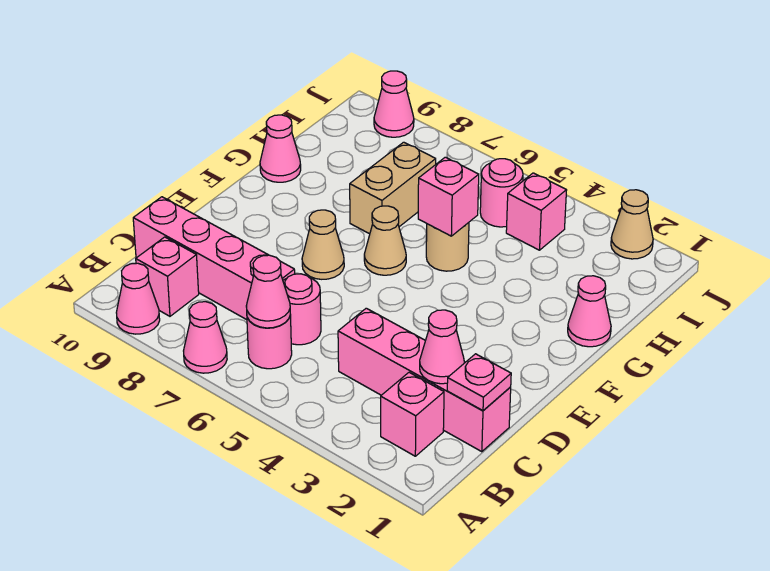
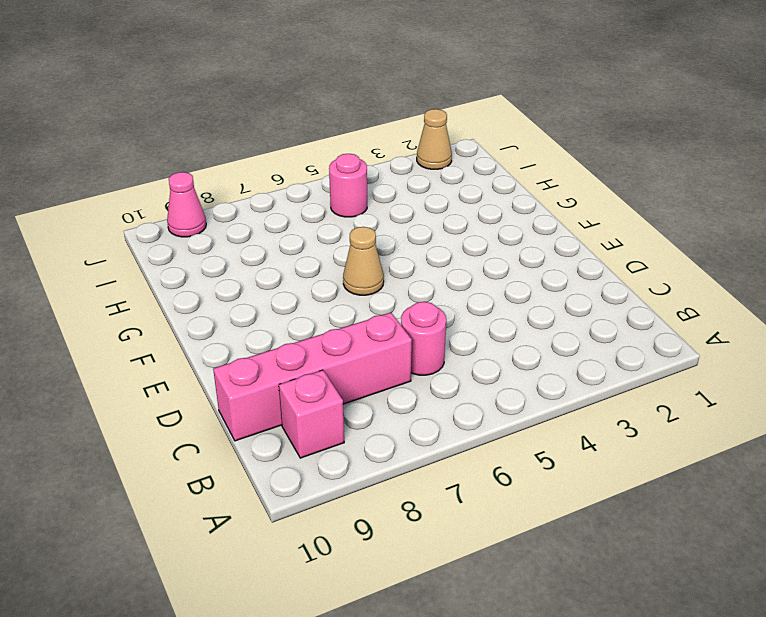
none -> pink cone A7 level 1
none -> pink cone A9 level 1
none -> pink brick B2 level 1

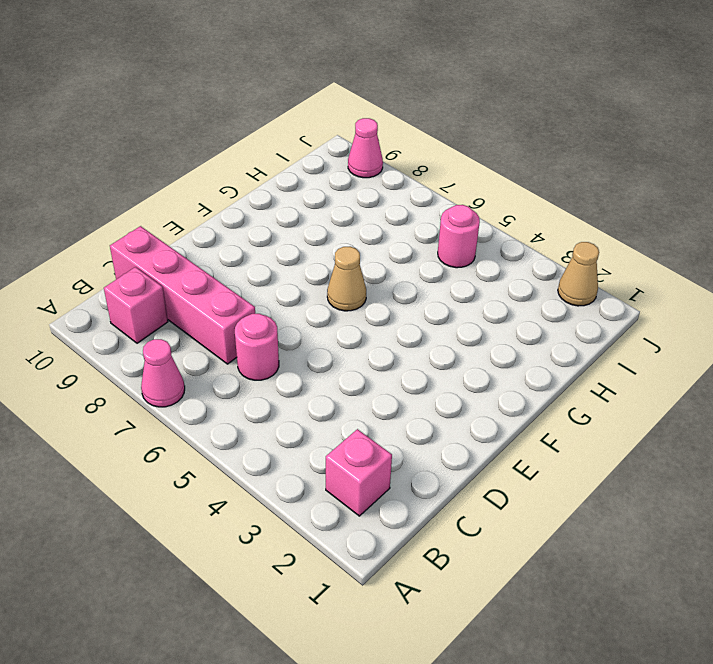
none -> pink cone A9 level 1
none -> pink round brick B6 level 1
none -> pink brick C1:C4 level 1

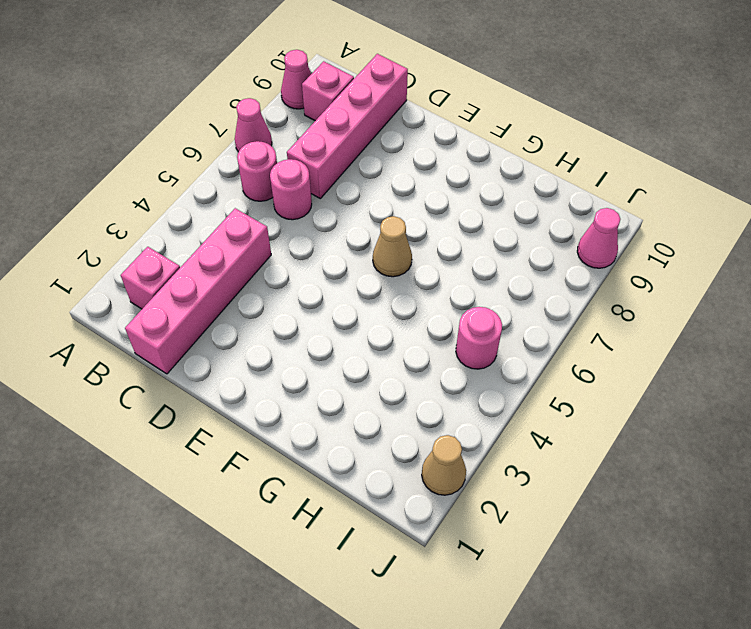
none -> tan cone E7 level 1
none -> pink cone G1 level 1
none -> tan round brick G5 level 1

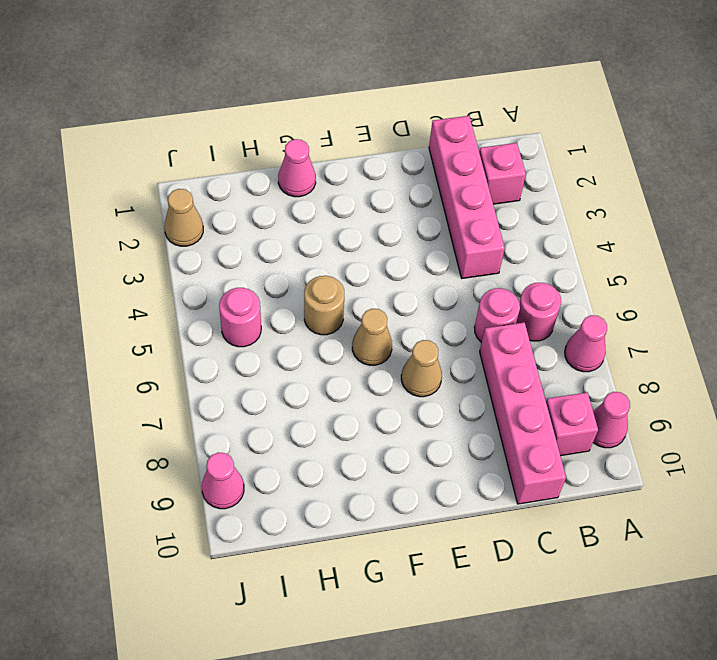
none -> tan brick G7:H7 level 1
none -> pink cone G10 level 1
none -> pink brick I4 level 1

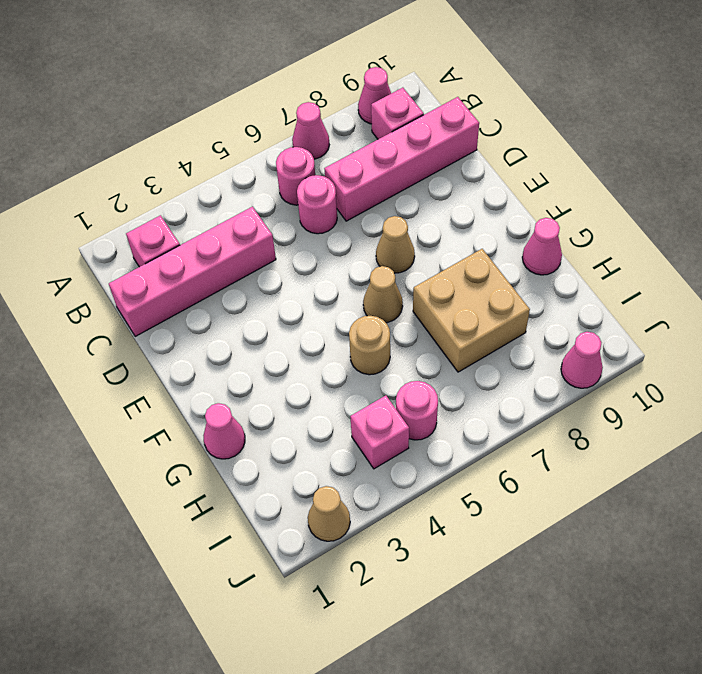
tan brick G7:H8 level 1 -> tan brick G7:H7 level 1
none -> pink cone B6 level 2
none -> pink plate C1 level 2
none -> pink cone C2 level 2

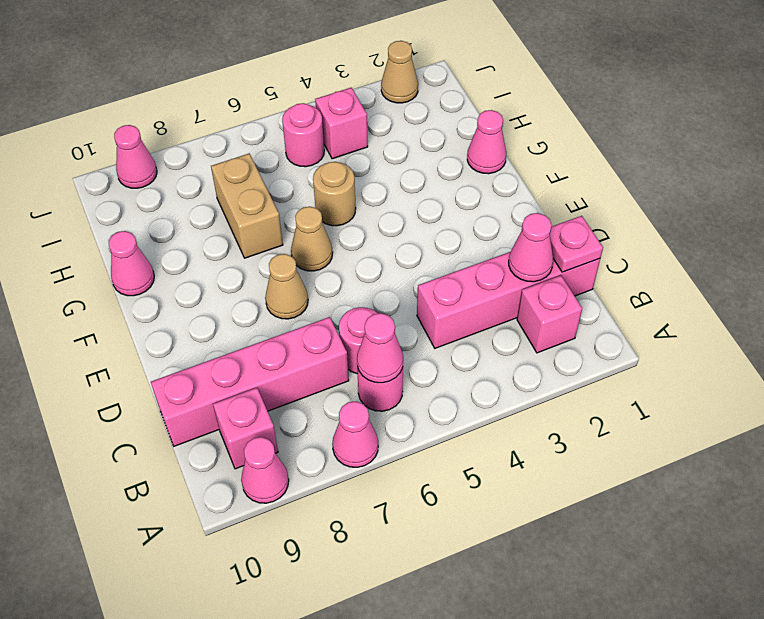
none -> pink brick G5 level 2

